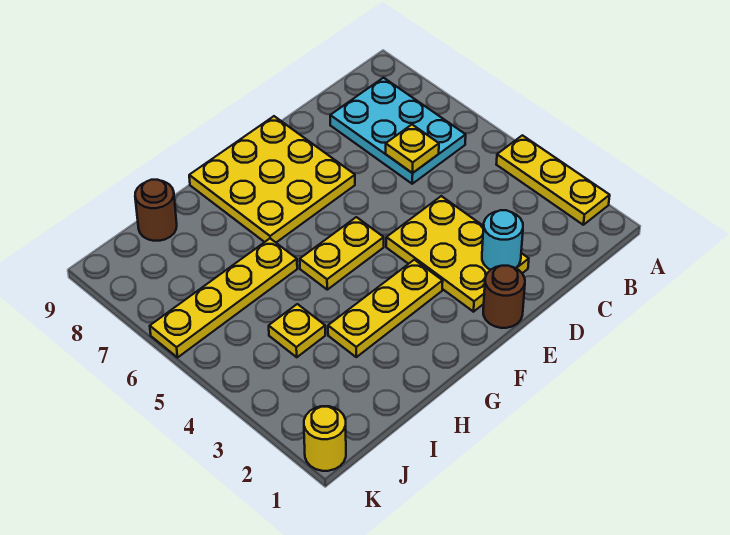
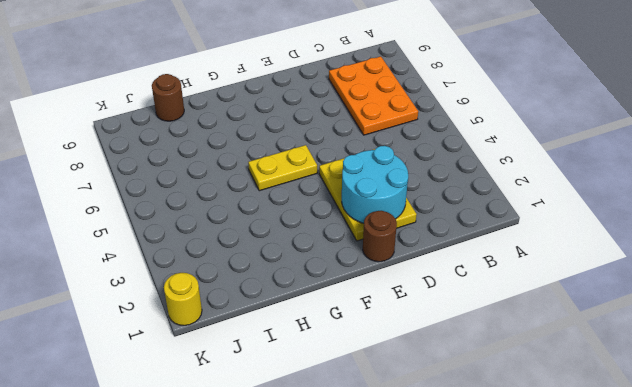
orange plate B6:C8 level 1 -> cyan plate B6:C8 level 1
cyan round brick D2:E3 level 2 -> cyan round brick D2 level 2
none -> yellow plate A2:A4 level 1
none -> yellow plate E7:G9 level 1
none -> yellow plate F3:H3 level 1

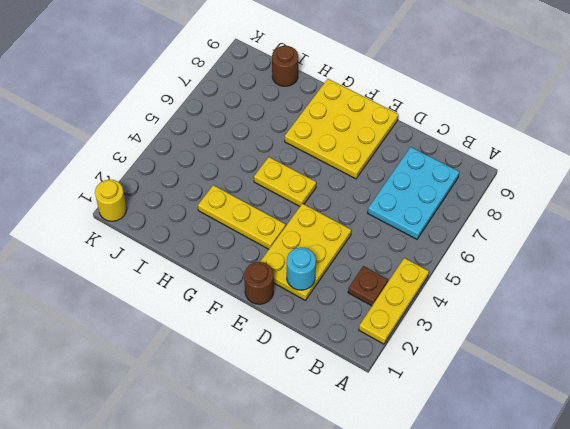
brown plate B3 level 1 -> none
none -> yellow plate H6:K6 level 1
none -> yellow plate I4 level 1
none -> yellow plate C6 level 2

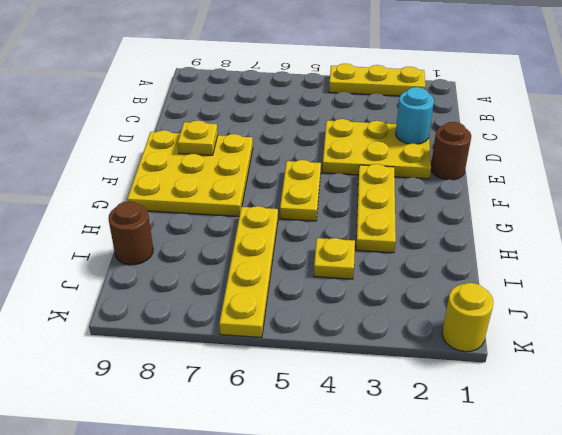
yellow plate E8 level 2 -> yellow plate C6 level 2
none -> cyan plate B6:C8 level 1

